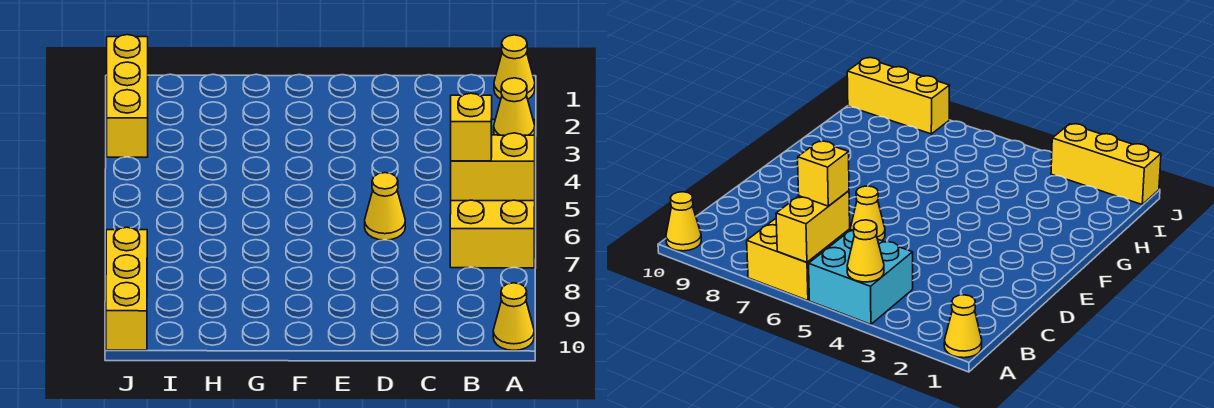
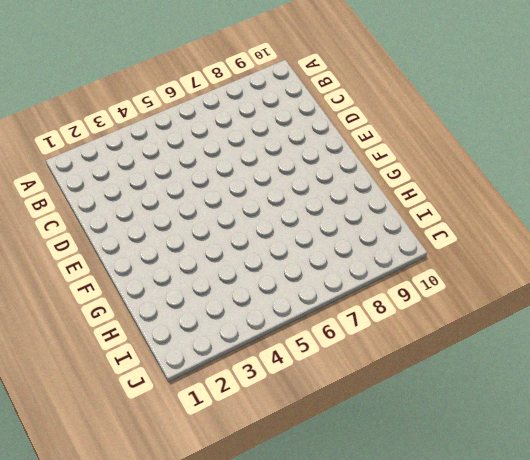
none -> yellow cone A1 level 1
none -> cyan brick A4:B5 level 1

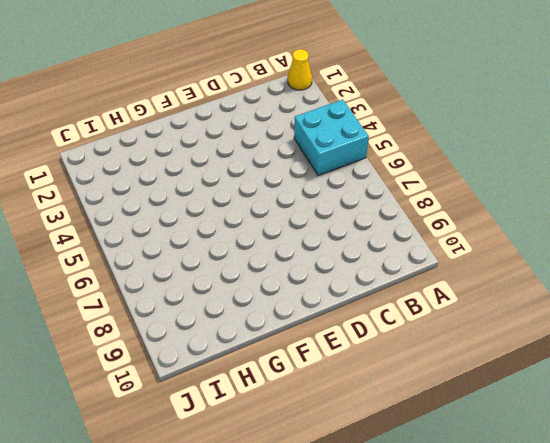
none -> yellow brick A6:B7 level 1
none -> yellow cone A10 level 1

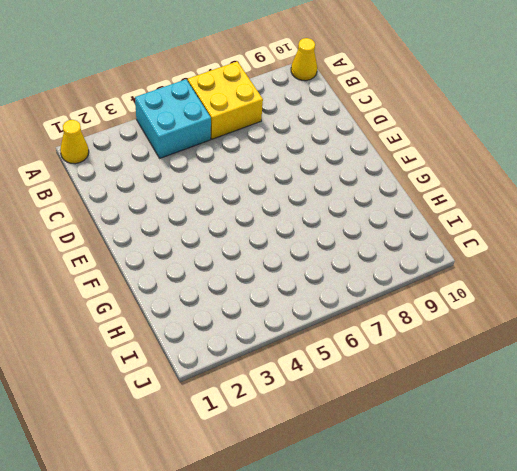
none -> yellow cone D6 level 1
none -> yellow brick J1:J3 level 1

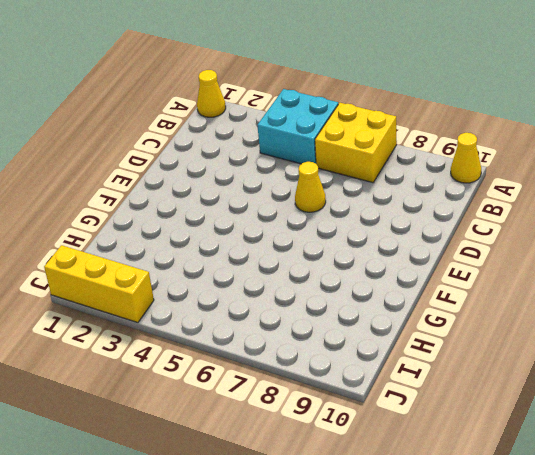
none -> yellow brick J8:J10 level 1
none -> yellow cone A4 level 2

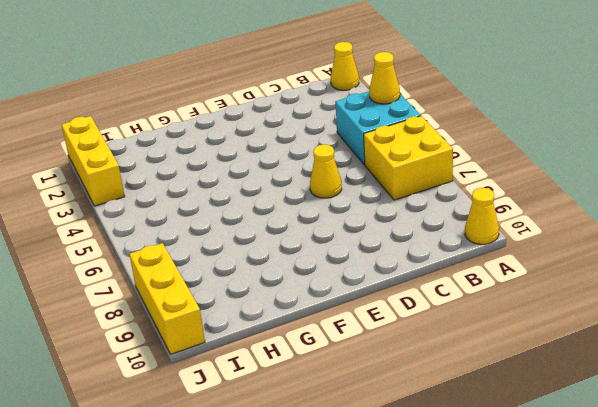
none -> yellow brick A6:B6 level 2
none -> yellow brick B6 level 3

